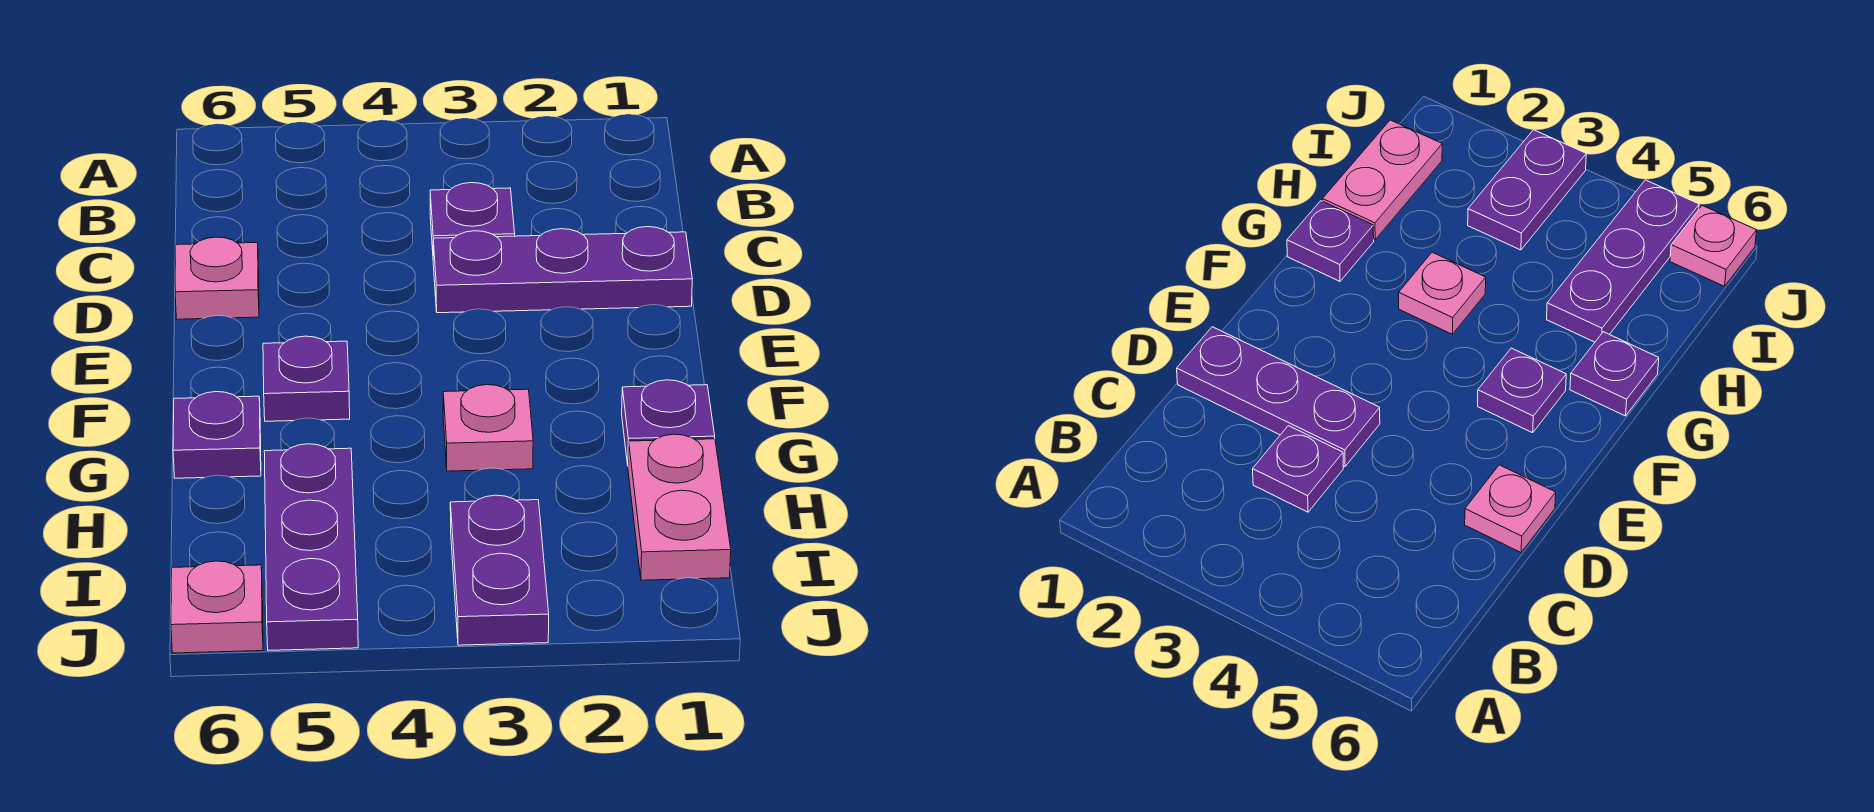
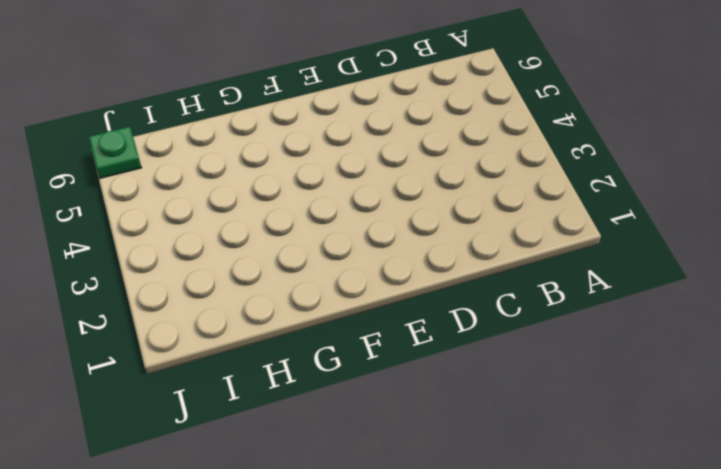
green plate J6 level 1 -> pink plate J6 level 1
none -> purple plate C3 level 1
none -> purple plate D1:D3 level 1

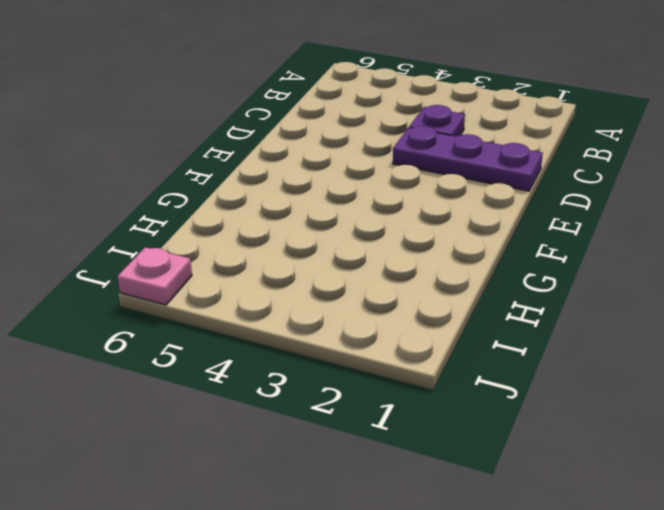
none -> pink plate D6 level 1
none -> purple plate F5 level 1

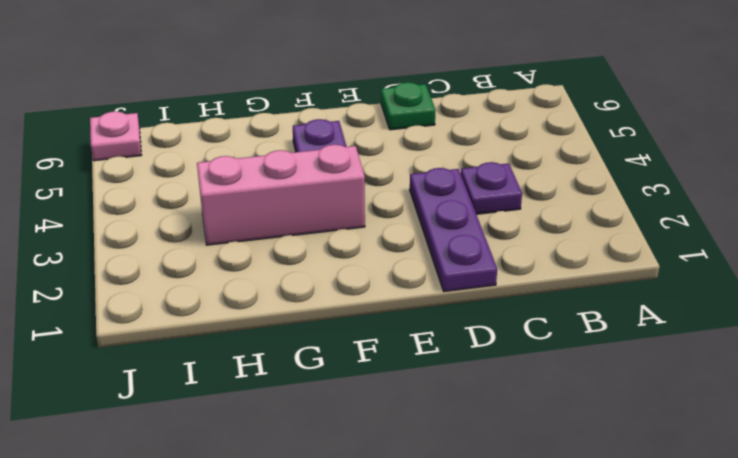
green plate D6 level 1 -> pink plate D6 level 1
pink brick F3:H3 level 1 -> pink plate G3 level 1
none -> purple plate G1 level 1
none -> purple plate G6 level 1

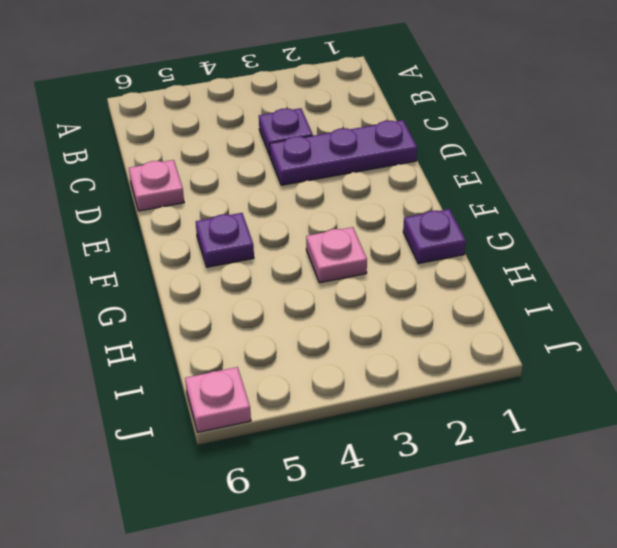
none -> purple plate G6 level 1
none -> pink plate H1:I1 level 1

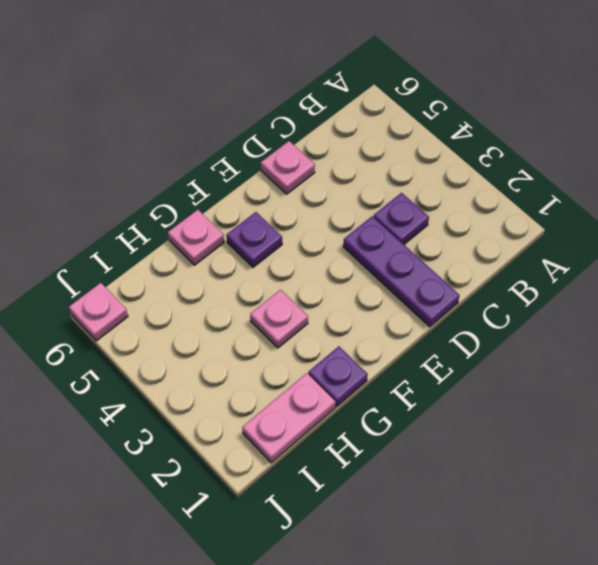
pink plate G6 level 1 -> purple plate G6 level 1
none -> purple plate H5:J5 level 1
none -> purple plate I3:J3 level 1

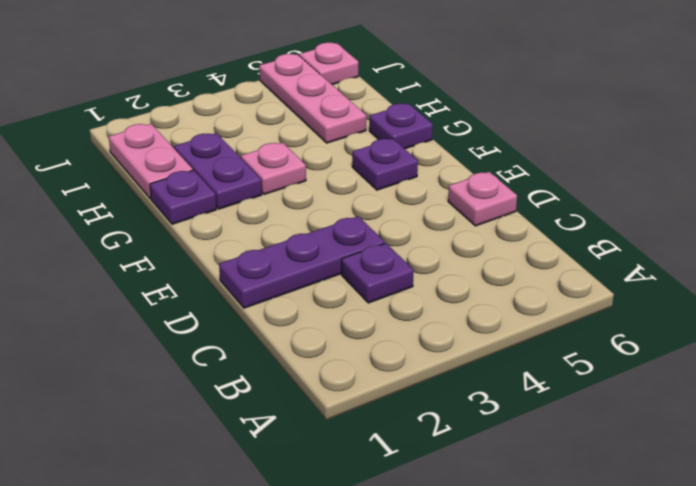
purple plate G2:H2 level 1 -> purple plate I3:J3 level 1
pink plate H5:J5 level 1 -> purple plate H5:J5 level 1

